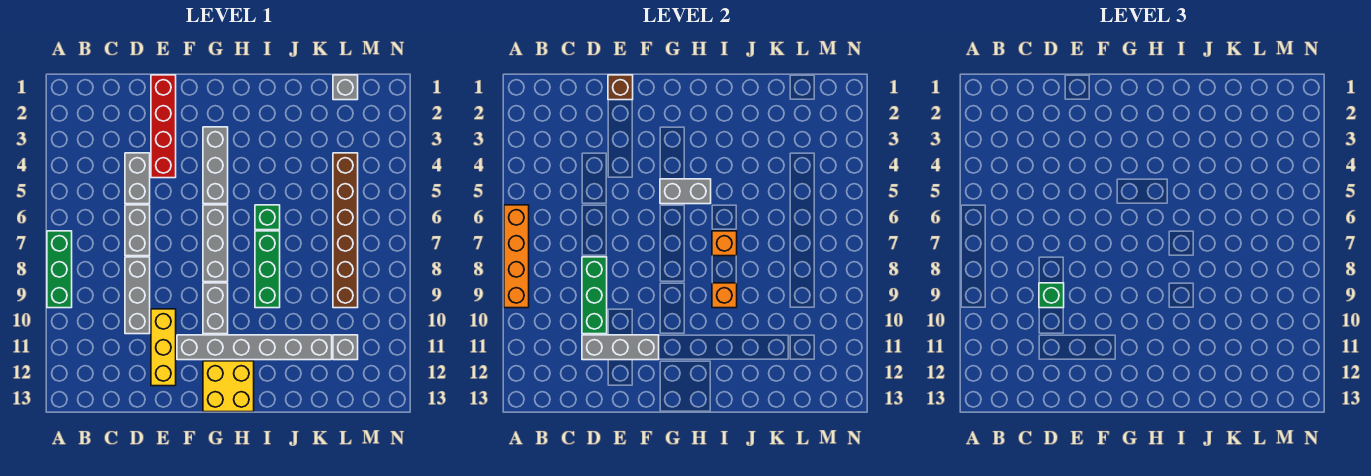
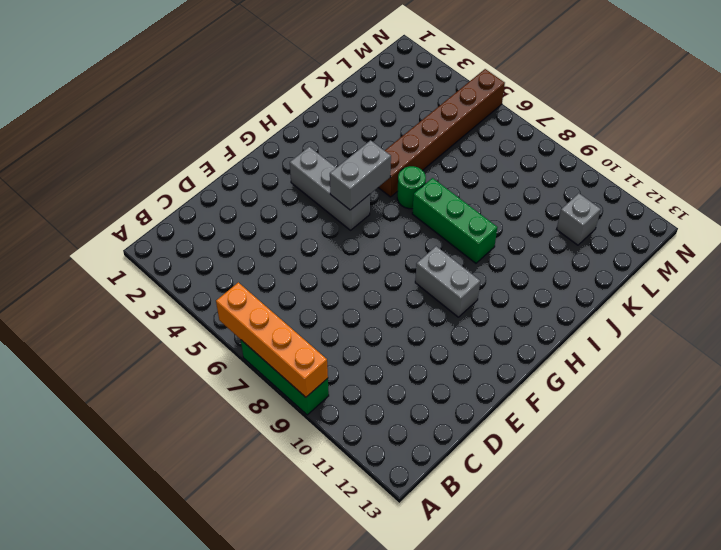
brown brick I5:N5 level 1 -> brown brick L4:L9 level 1
green round brick I6 level 1 -> green brick I6 level 1
none -> grey brick D4:D5 level 1
none -> grey brick D6:D7 level 1
none -> grey brick D8:D10 level 1

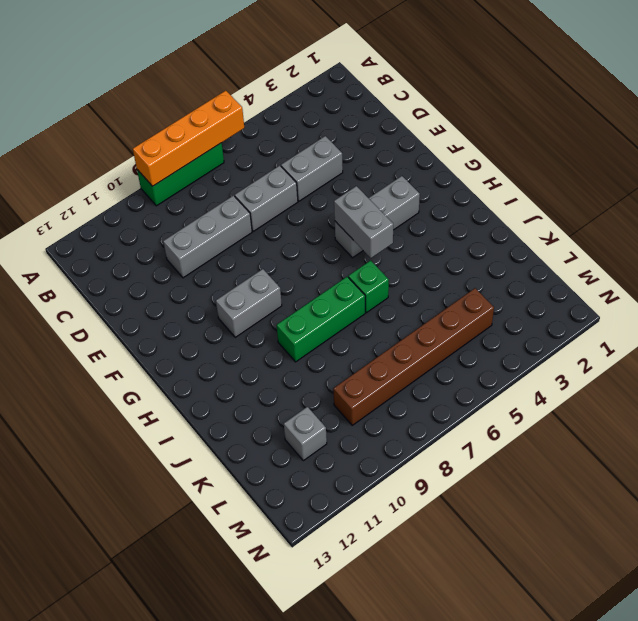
none -> red brick E1:E4 level 1
none -> yellow brick E10:E12 level 1
none -> grey brick F11:K11 level 1

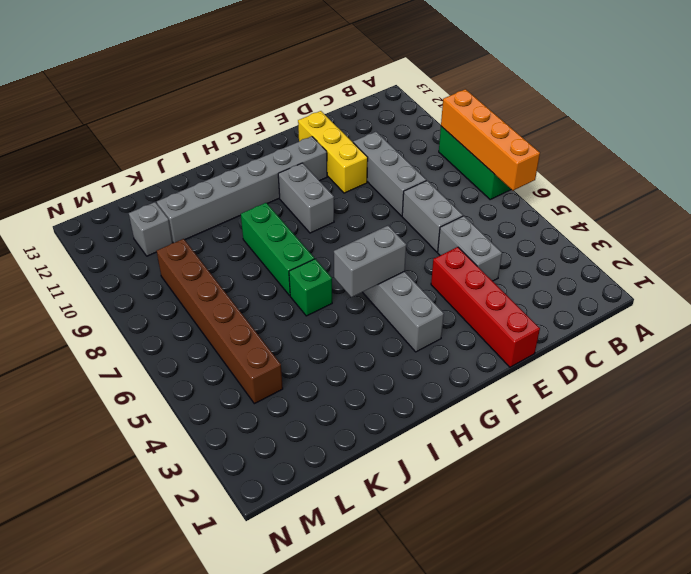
none -> grey brick G6:G8 level 1
none -> yellow brick G12:H13 level 1
none -> grey brick L1 level 1

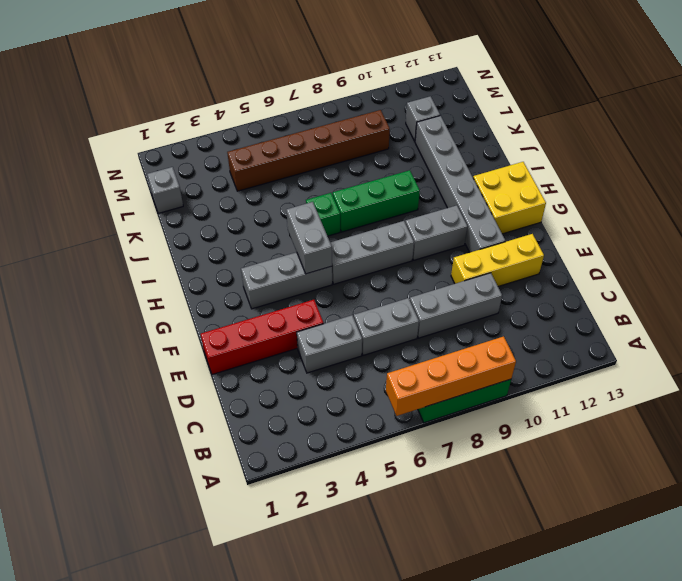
none -> green brick D8:D10 level 2
none -> grey brick D11:F11 level 2
none -> brown brick E1 level 2

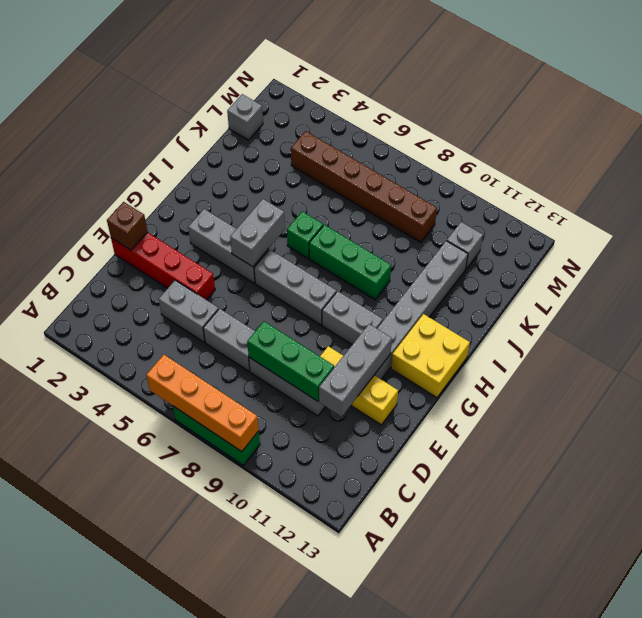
none -> orange brick I7 level 2
none -> orange brick I9 level 2
none -> green brick D9 level 3

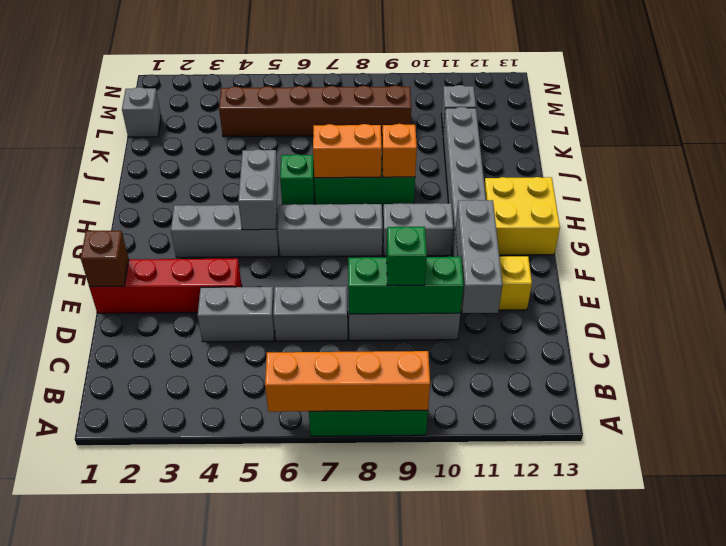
orange brick I7:I8 level 2 -> orange brick I7 level 2

